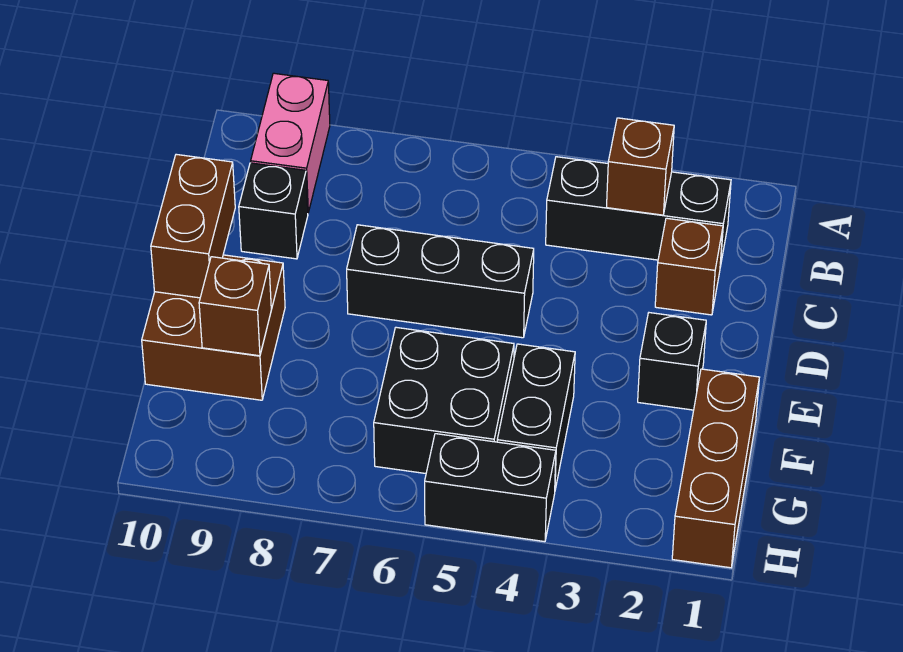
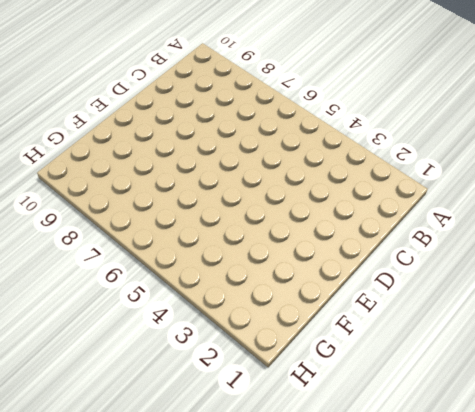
none -> pink brick A9:B9 level 1
none -> black brick B2:B4 level 1
none -> brown brick C2 level 1

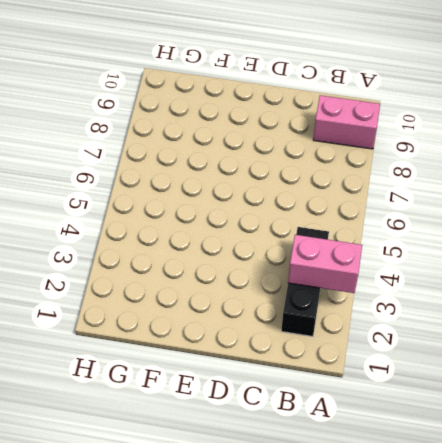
pink brick A3:B3 level 2 -> brown brick B3 level 2
none -> brown brick C2 level 1
none -> black brick C9 level 1
none -> black brick D5:D7 level 1

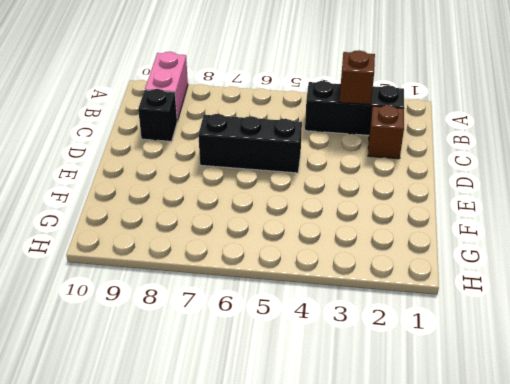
none -> black brick E2 level 1
none -> brown brick E9:F10 level 1
none -> brown brick F1:H1 level 1

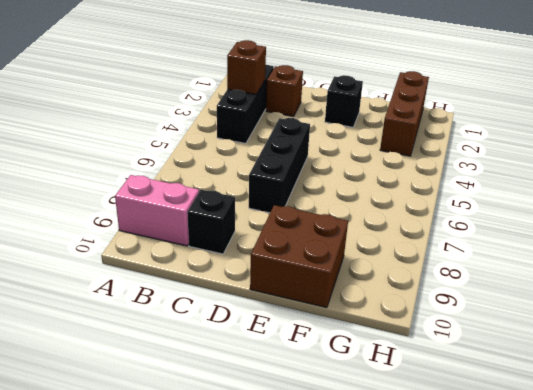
brown brick G1:G3 level 1 -> brown brick F1:H1 level 1
none -> black brick F4:G4 level 1
none -> black brick F5:G6 level 1
none -> black brick H4:H5 level 1

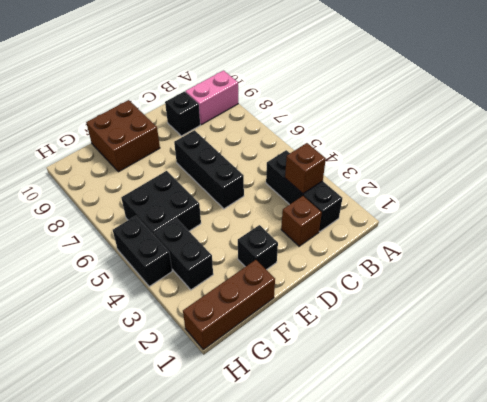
black brick G3:G4 level 1 -> black brick F4:G4 level 1
none -> brown brick D10:E10 level 2
none -> brown brick F9 level 2

